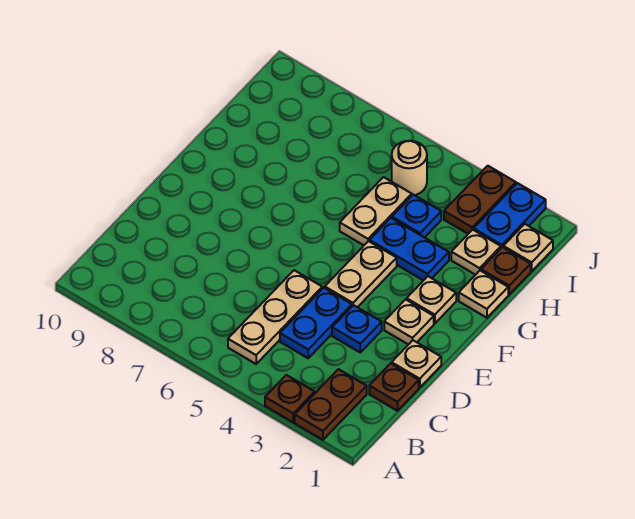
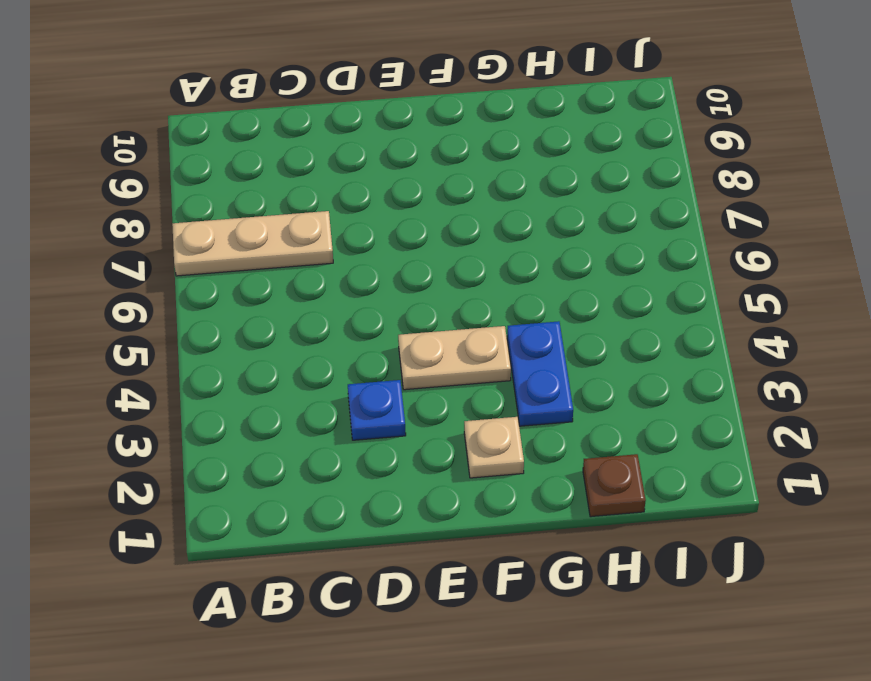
tan plate A7:C7 level 1 -> tan plate B5:D5 level 1
none -> brown plate A2:B2 level 1
none -> brown plate A3 level 1
none -> brown plate C1 level 1

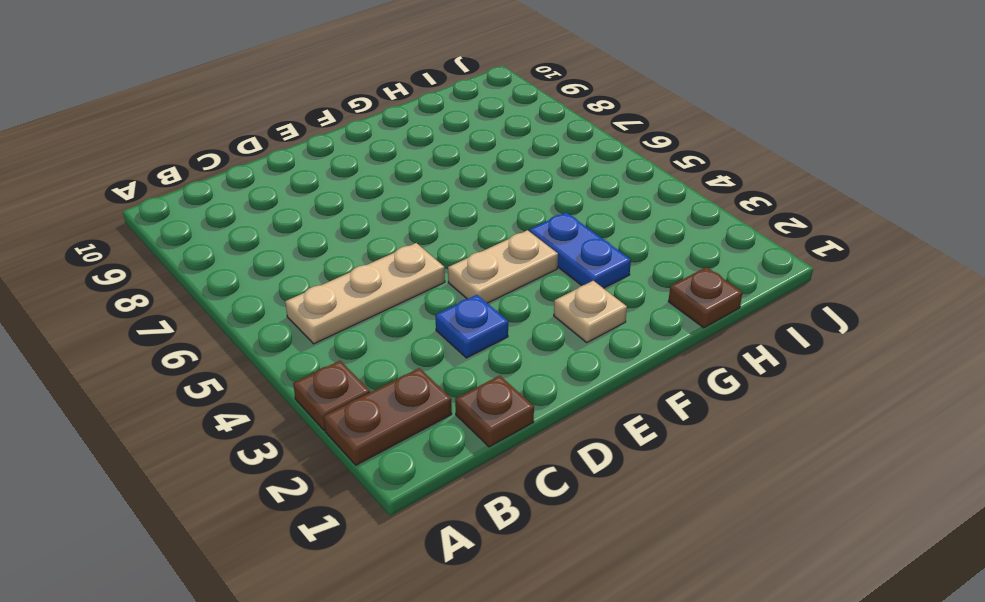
none -> blue plate C4:D4 level 1
none -> tan plate D1 level 1
none -> tan plate E2 level 1

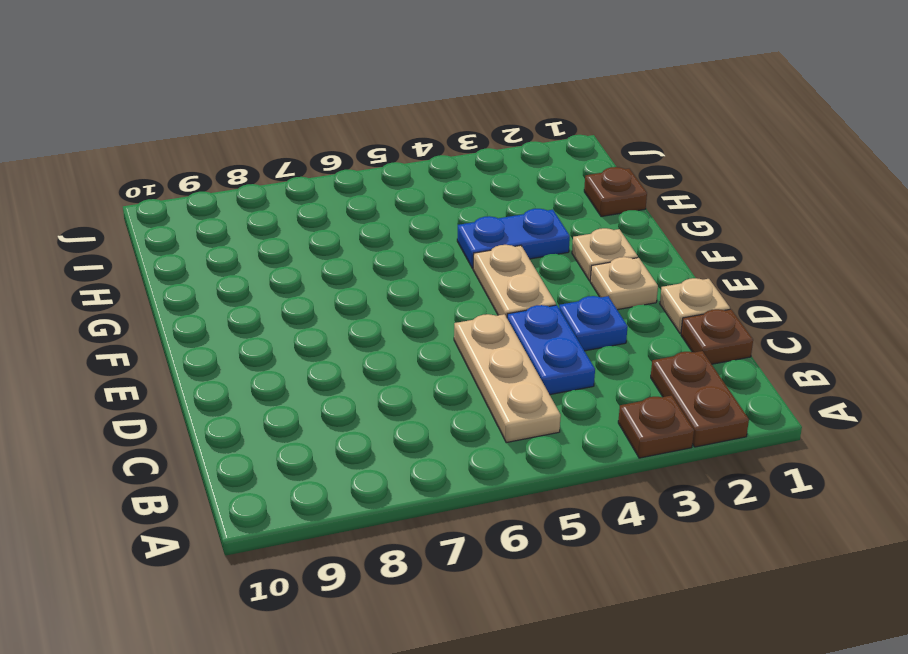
none -> tan plate G1 level 1
none -> tan plate G5:H5 level 1
none -> tan plate H2 level 1

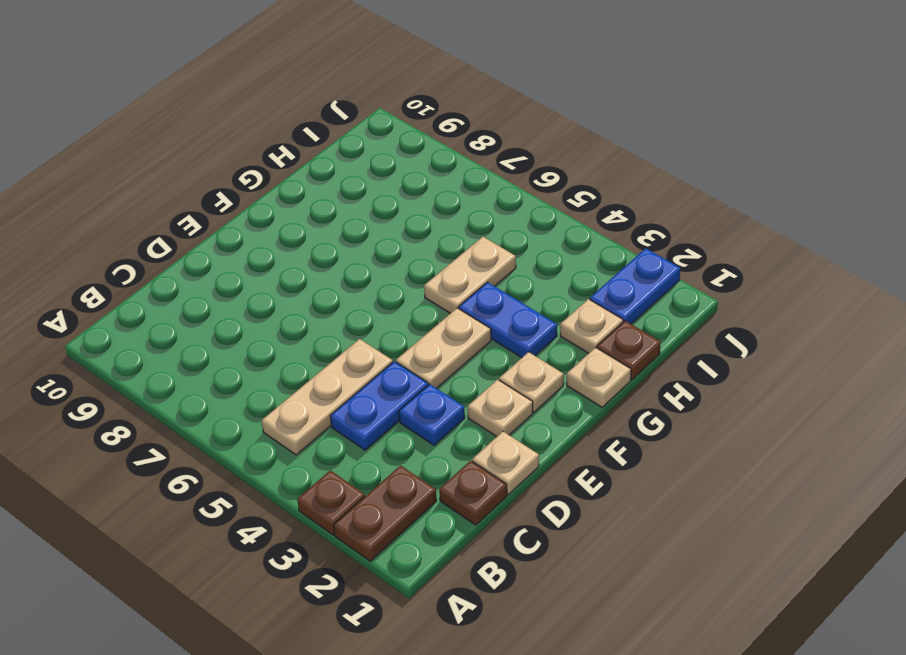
none -> blue plate H4 level 1
none -> tan plate I1 level 1
none -> brown plate I3:J3 level 1

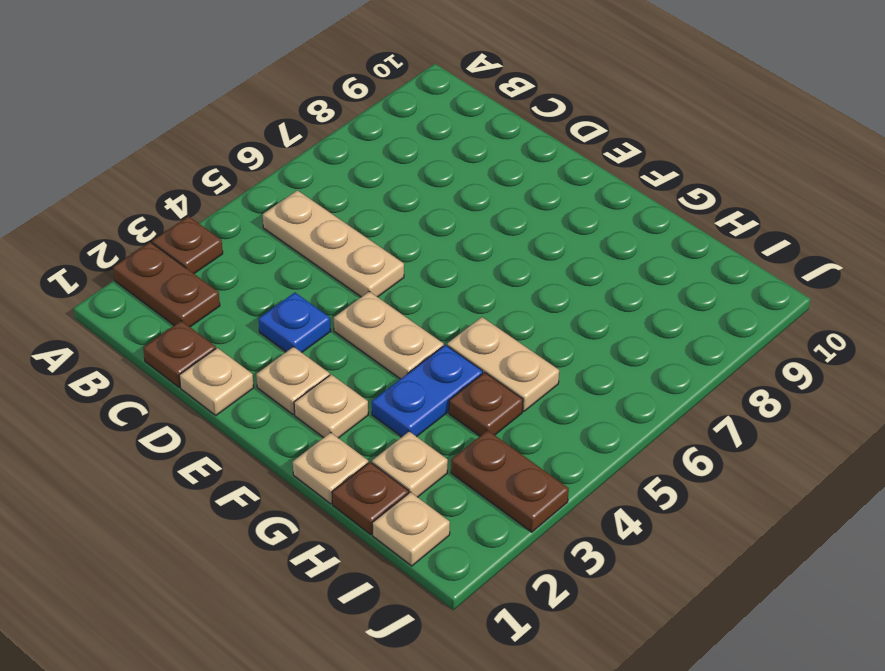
brown plate H4 level 1 -> blue plate H4 level 1
none -> blue plate C4:D4 level 1
none -> blue plate I2:J2 level 1
none -> tan round brick I5 level 1

